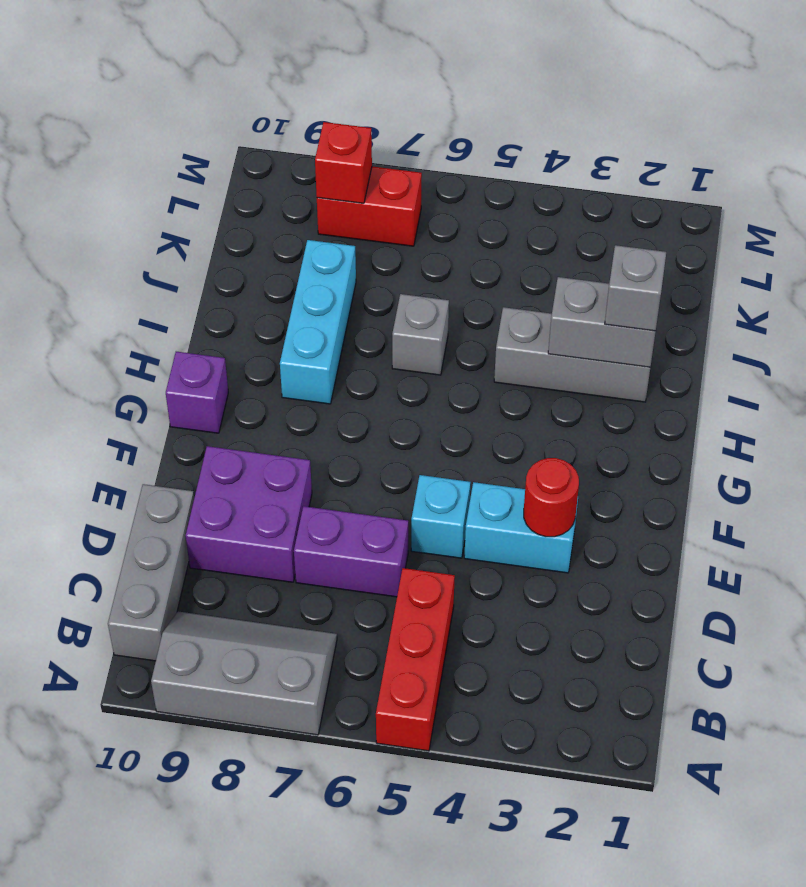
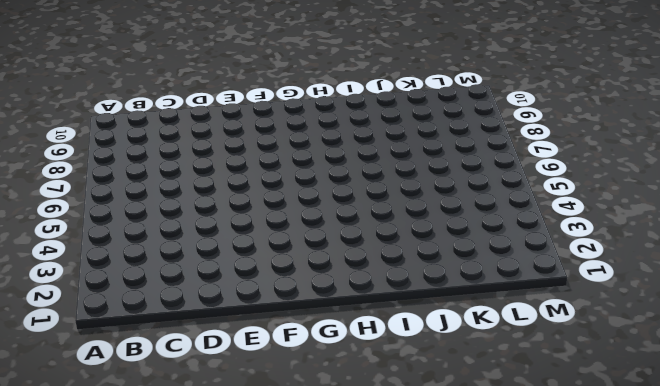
none -> red brick A5:C5 level 1
none -> grey slope A7:B9 level 1 top A
none -> grey brick B10:D10 level 1

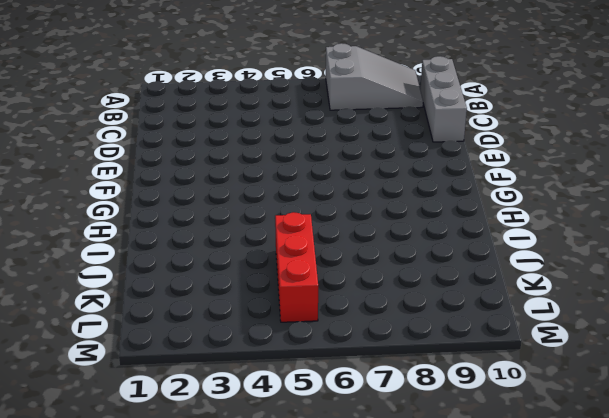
grey slope A7:B9 level 1 top 7 -> grey slope A7:B9 level 1 top A
red brick J5:L5 level 1 -> red brick A5:C5 level 1
none -> purple brick D6:D7 level 1
none -> purple brick D8:E9 level 1
none -> cyan brick E3:E4 level 1

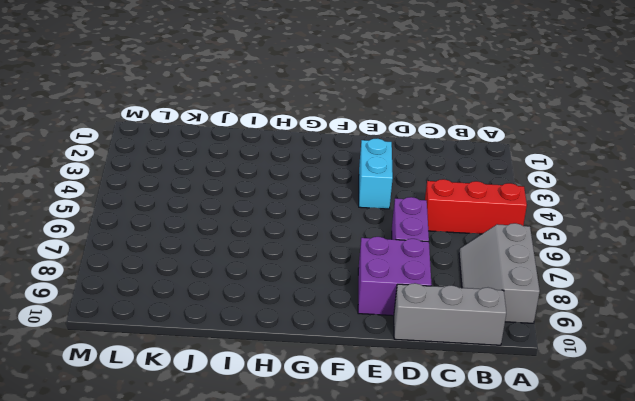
none -> cyan brick E5 level 1
none -> purple brick G10 level 1
none -> cyan brick H8:J8 level 1

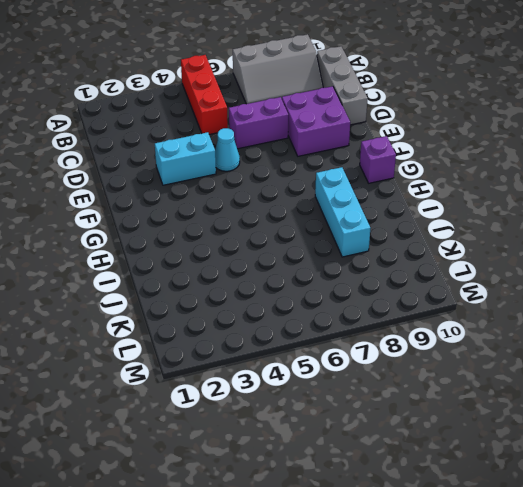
cyan cone E5 level 1 -> cyan brick E5 level 1
none -> grey brick I2:I4 level 1
none -> grey brick I6 level 1
none -> red brick L7:L8 level 1

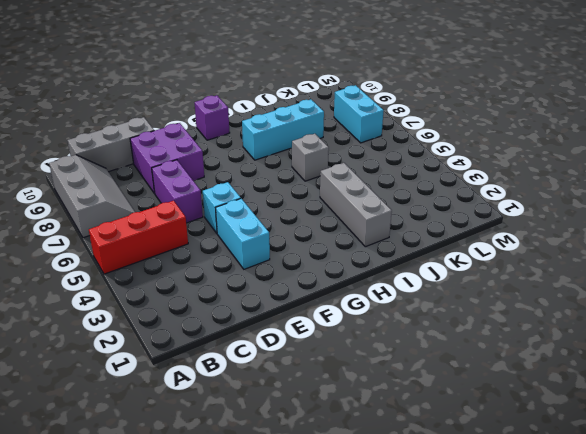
cyan brick L7:L8 level 1 -> red brick L7:L8 level 1
none -> red round brick E3 level 2
none -> grey brick I2:I3 level 2
none -> red brick L8 level 2

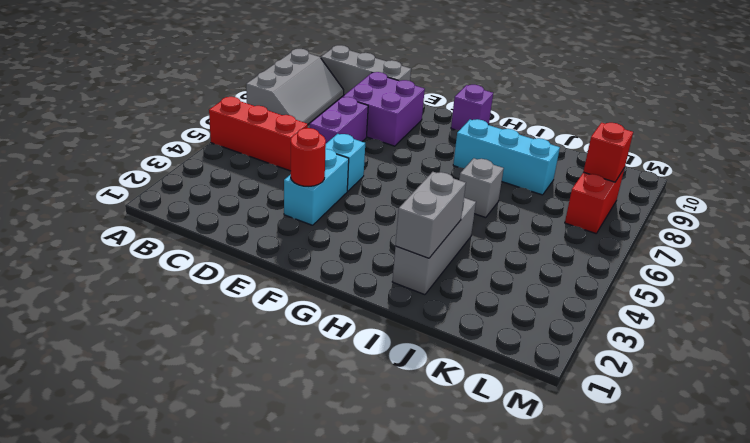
none -> grey brick I2 level 3

